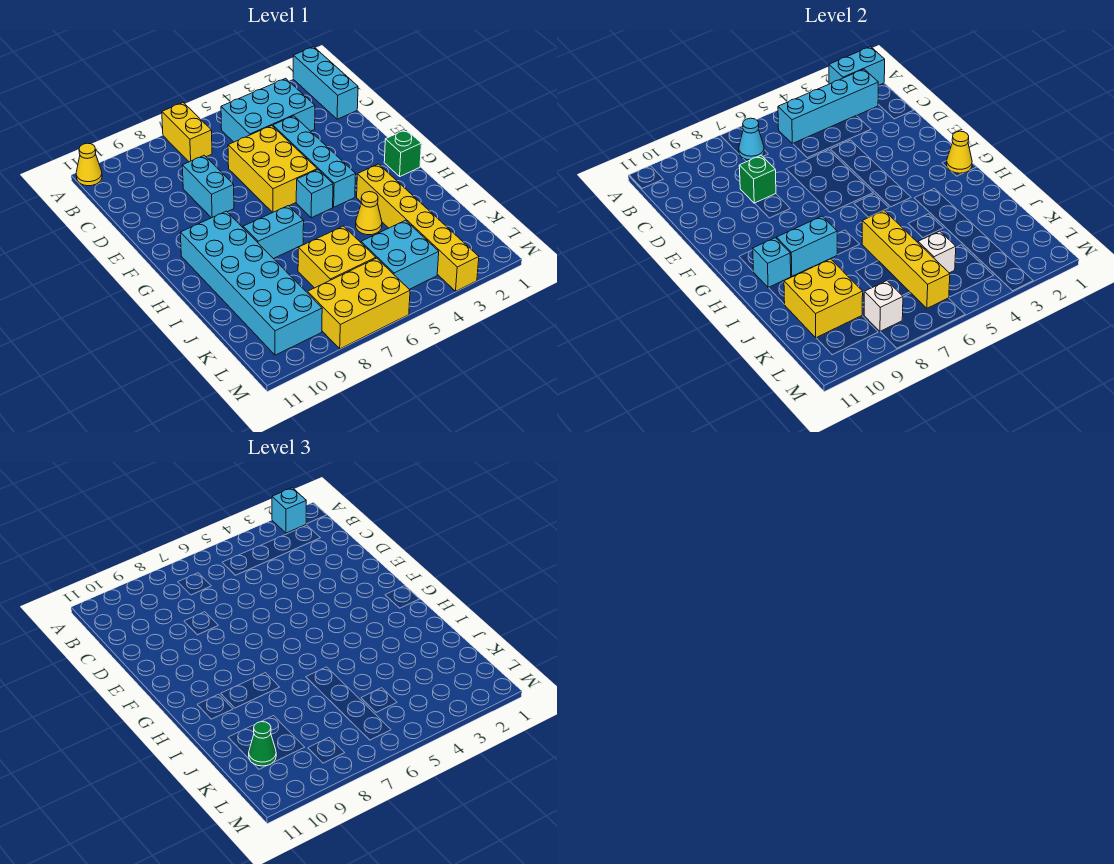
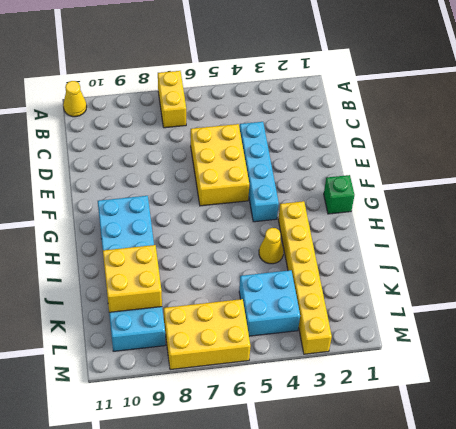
none -> cyan brick A1:C1 level 1
none -> cyan brick B3:C5 level 1
none -> cyan brick D8:E8 level 1

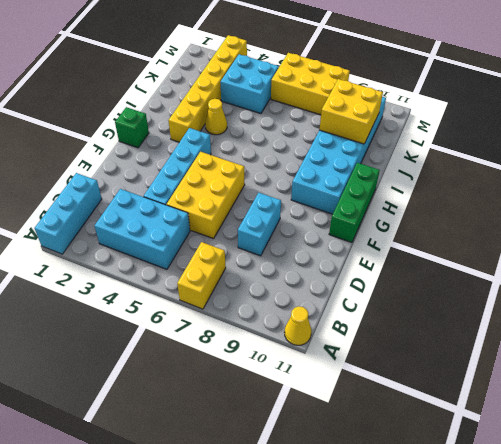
green brick F11:H11 level 1 -> none
none -> cyan brick G5 level 1
none -> cyan brick H7:H8 level 1
none -> yellow brick J6:K7 level 1

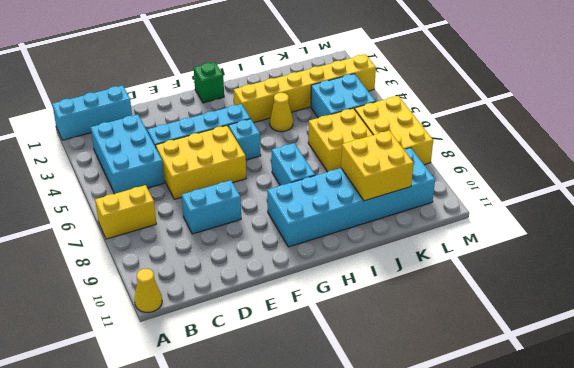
none -> cyan brick A1:A2 level 2
none -> cyan brick B2:B5 level 2
none -> cyan cone B7 level 2

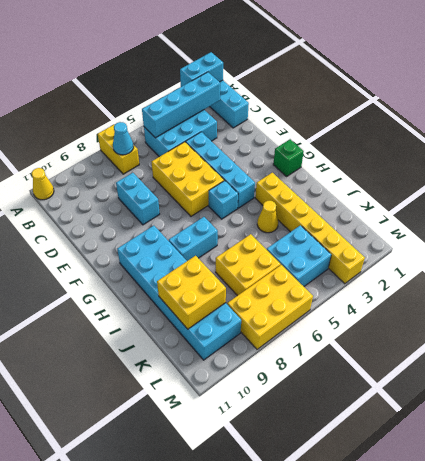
none -> green brick D8 level 2
none -> yellow cone G1 level 2
none -> cyan brick H8:H9 level 2

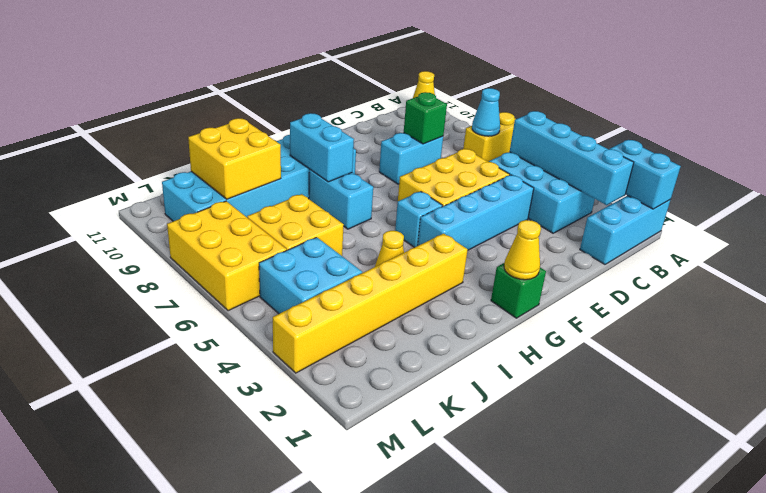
none -> cyan brick H10 level 2
none -> yellow brick I6:L6 level 2
none -> white brick K5 level 2

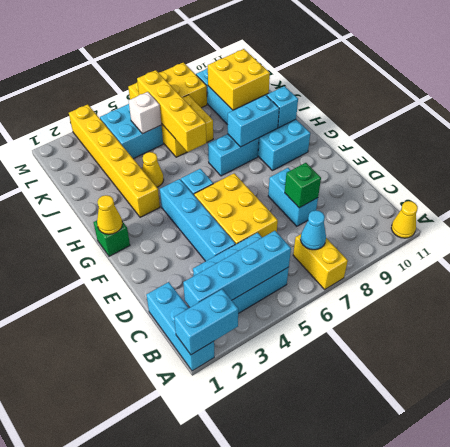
none -> white brick L8 level 2
none -> cyan brick A2 level 3
none -> green cone K10 level 3

